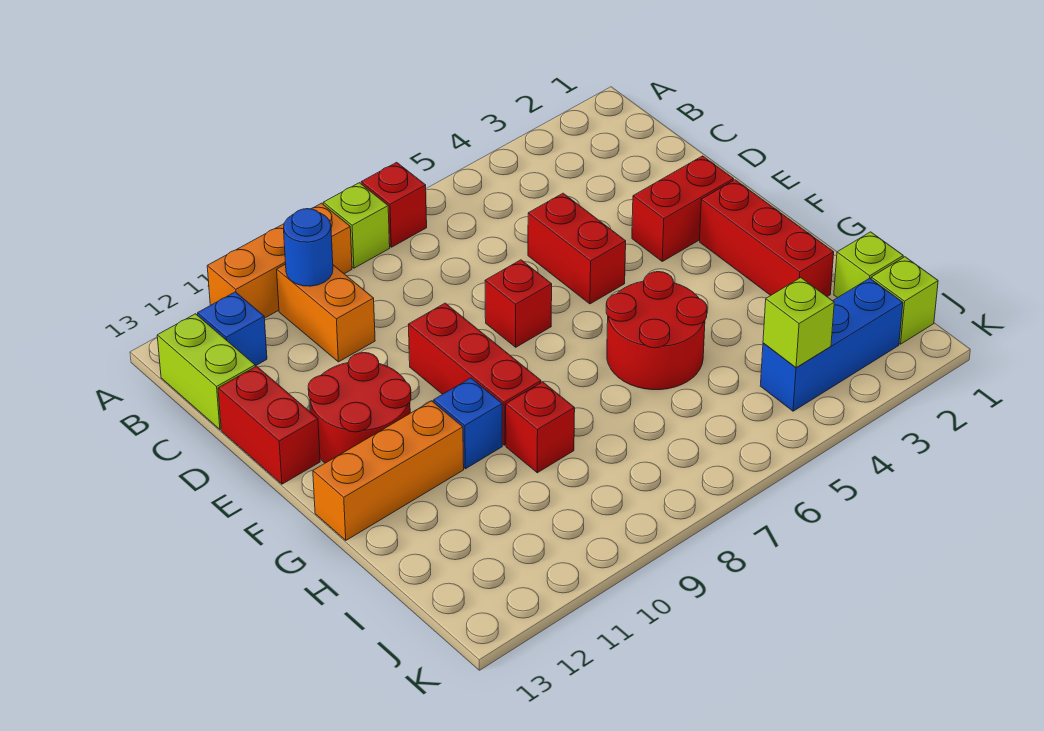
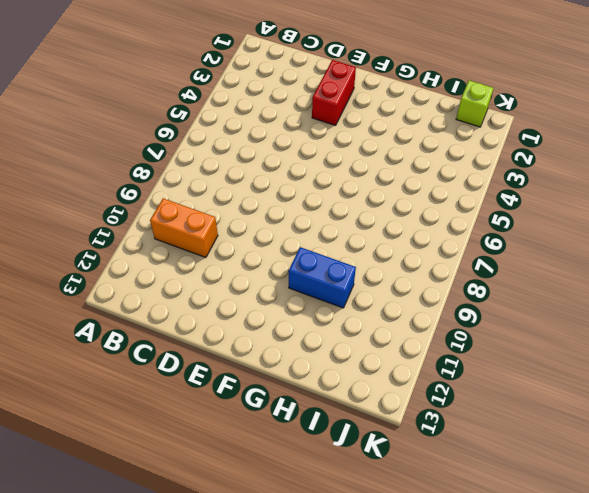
blue brick G10:H10 level 1 -> blue brick G10 level 1
none -> red brick A7 level 1
none -> lime brick A8 level 1
none -> orange brick A9:A11 level 1

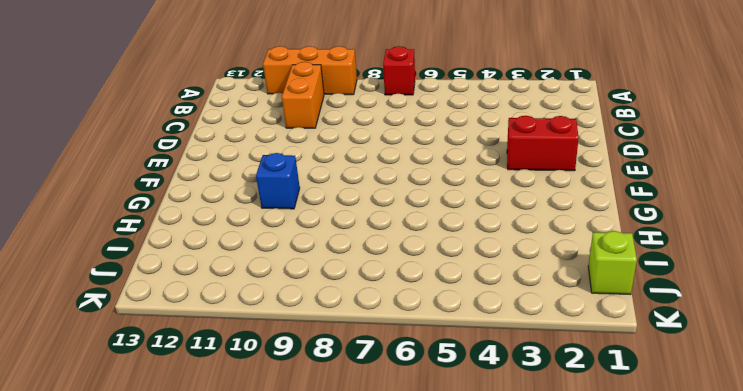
none -> lime brick A8 level 1
none -> blue brick B12 level 1
none -> lime brick B13:C13 level 1

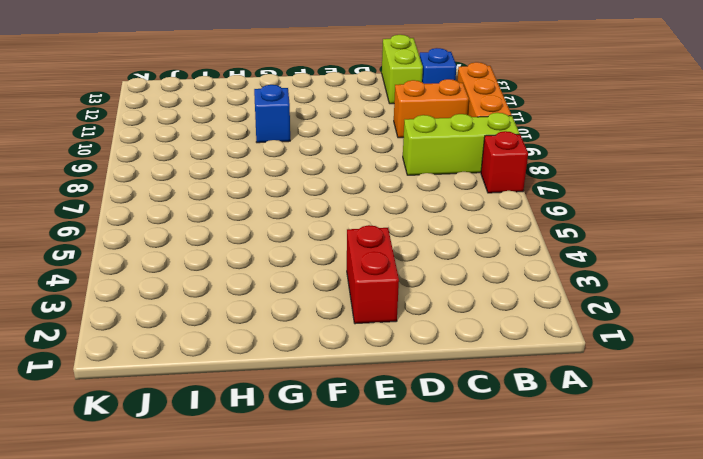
lime brick A8:C8 level 1 -> lime brick A8 level 1
lime brick C12:C13 level 1 -> lime brick B13:C13 level 1
none -> red brick D5:E5 level 1
none -> red brick D13:E13 level 1
none -> red brick E7 level 1

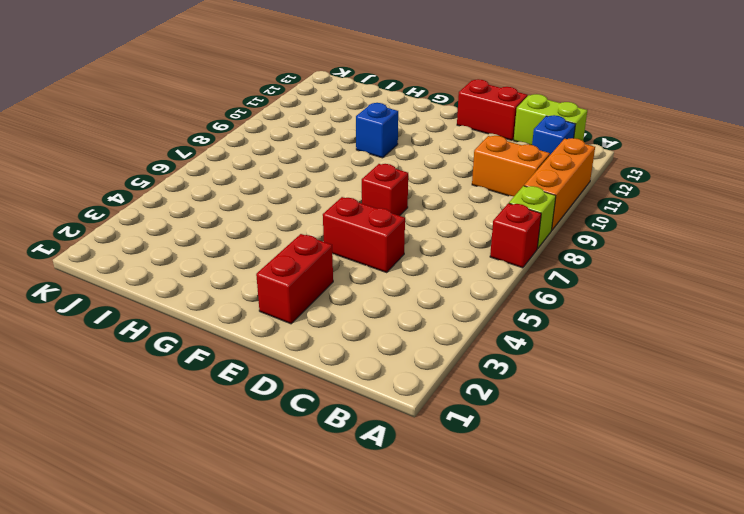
none -> red brick E9:G9 level 1
none -> red round brick E11:F12 level 1
none -> red brick F2:H2 level 1

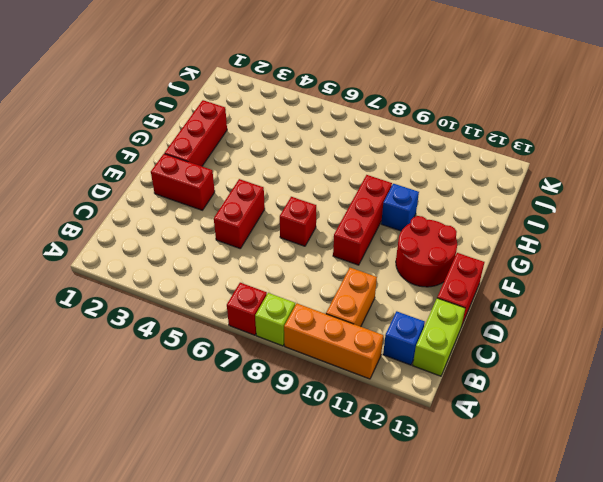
none -> red round brick G5:H6 level 1
none -> orange brick G11:G13 level 1
none -> red brick H9 level 1

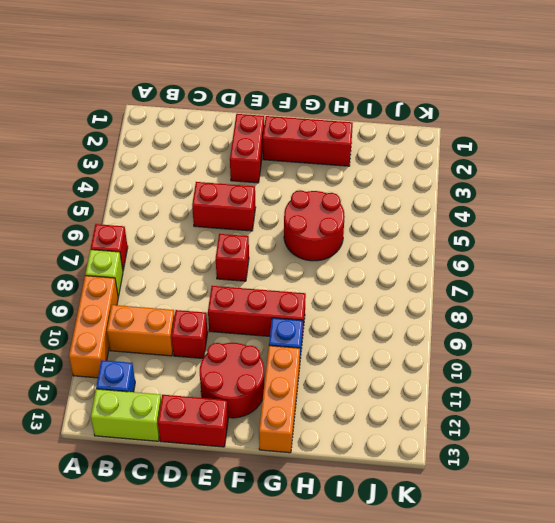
red brick D10 level 1 -> red brick H9 level 1
none -> lime brick I1 level 1
none -> lime brick J1 level 1
none -> blue brick J2:J4 level 1

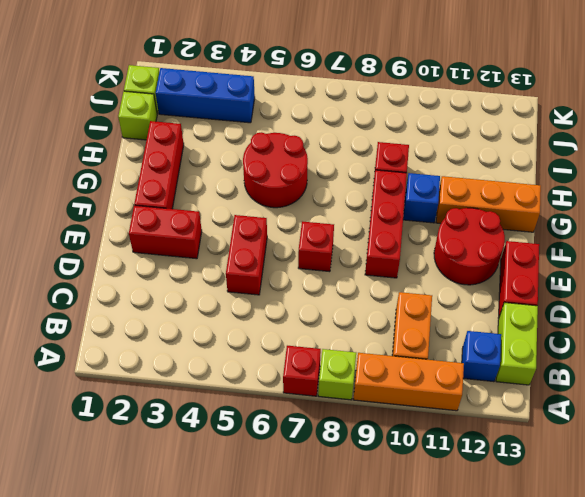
none -> blue round brick B10 level 2
none -> lime brick J4 level 2

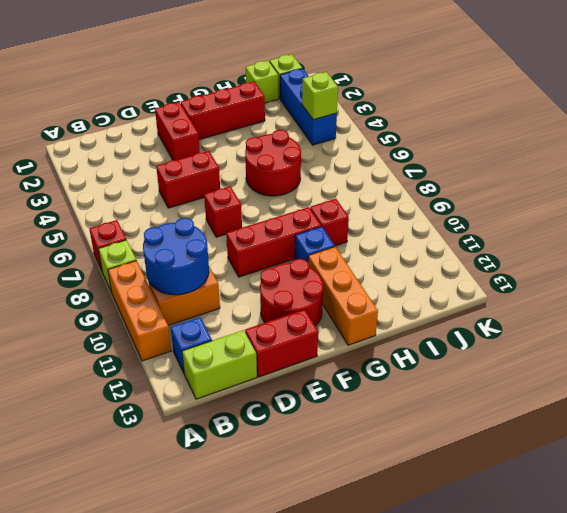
blue round brick B9:C10 level 2 -> blue round brick B10 level 2

